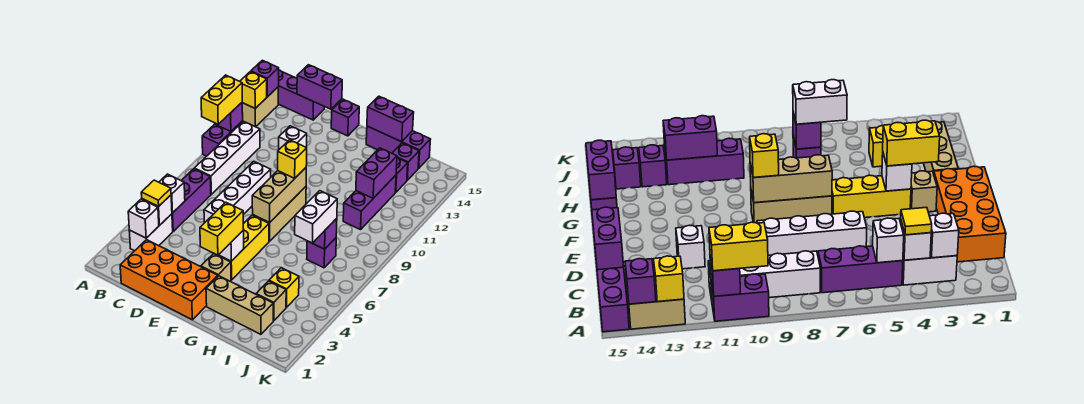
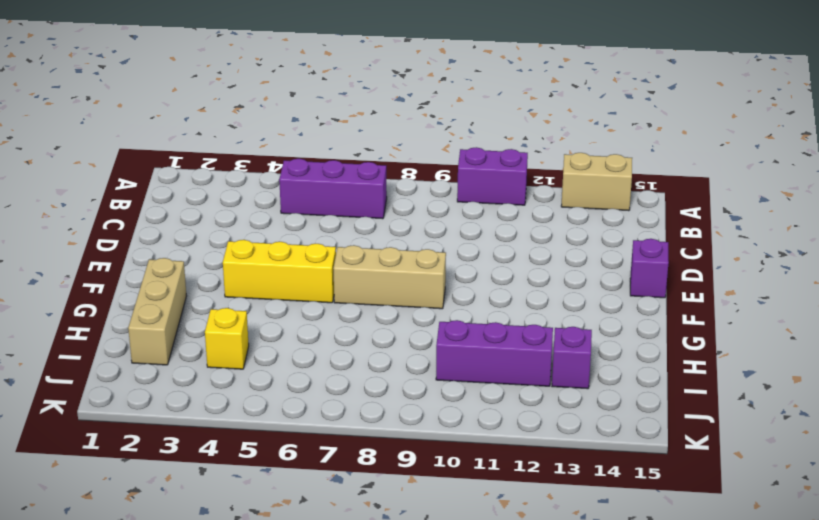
none -> purple brick A15:C15 level 1
none -> white brick B3:B4 level 1
none -> white brick B8:B11 level 1
none -> orange brick C1:F2 level 1

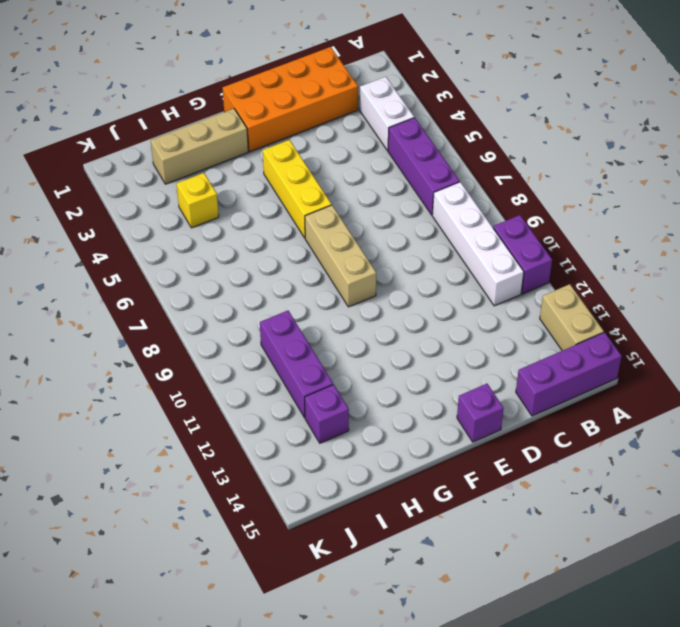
none -> white brick D6:D9 level 1
none -> white brick D12 level 1
none -> tan brick F3 level 1
none -> purple brick G15:I15 level 1

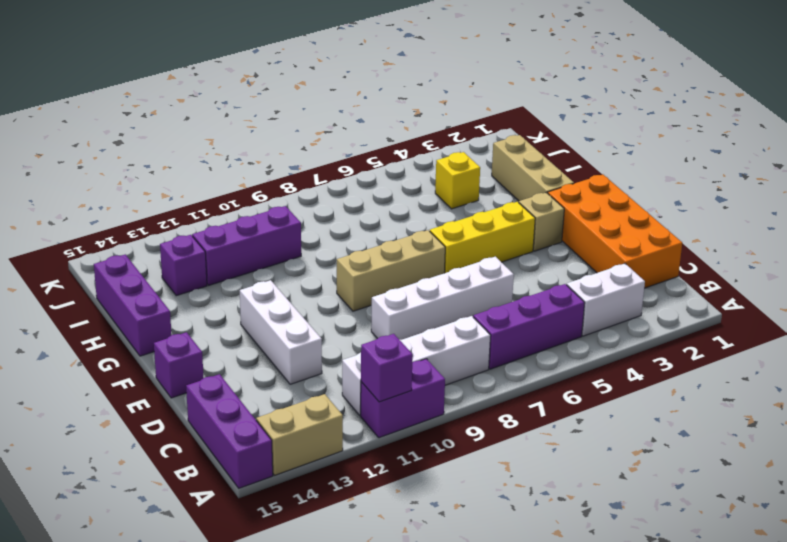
white brick D12:F12 level 1 -> white brick D12 level 1
none -> tan brick I3 level 1
none -> purple brick I7 level 1
none -> purple brick I14 level 1
none -> yellow brick A13 level 2

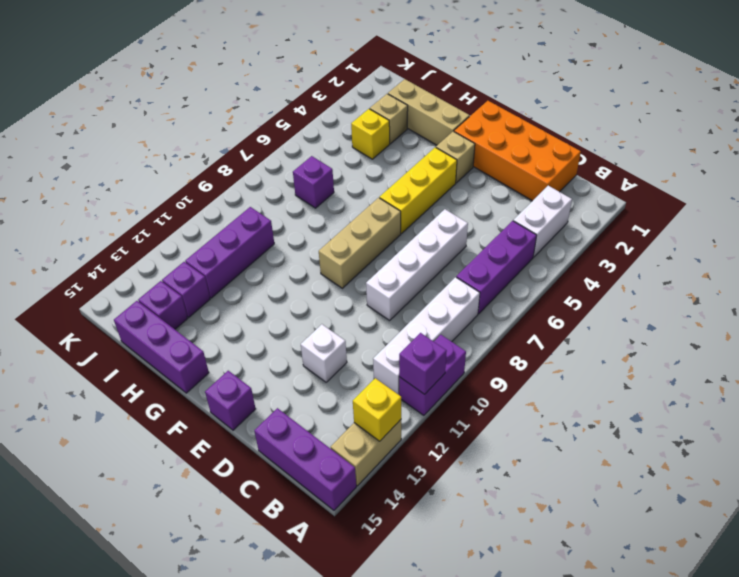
none -> purple brick A14 level 2
none -> white brick B3 level 2
none -> white brick B4 level 2
none -> white brick B5 level 2

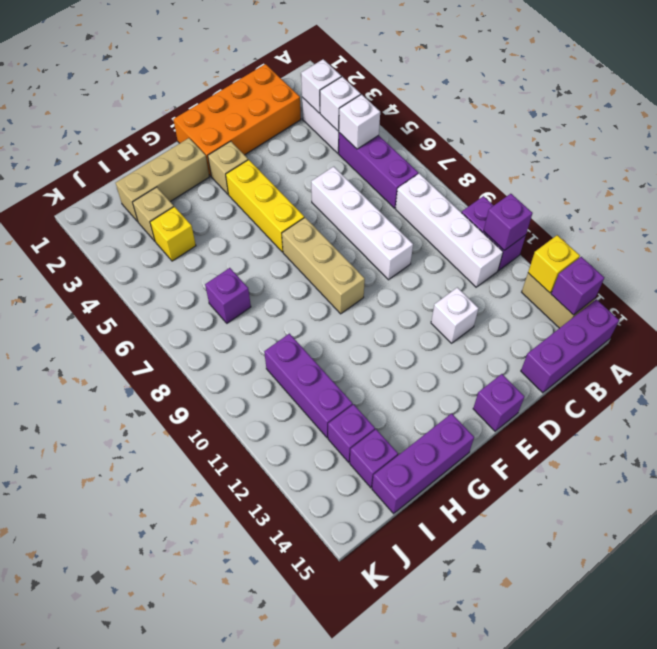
none -> purple brick C15:D15 level 2
none -> white brick F4 level 2
none -> tan brick F7:F9 level 2
none -> purple brick G15:H15 level 2

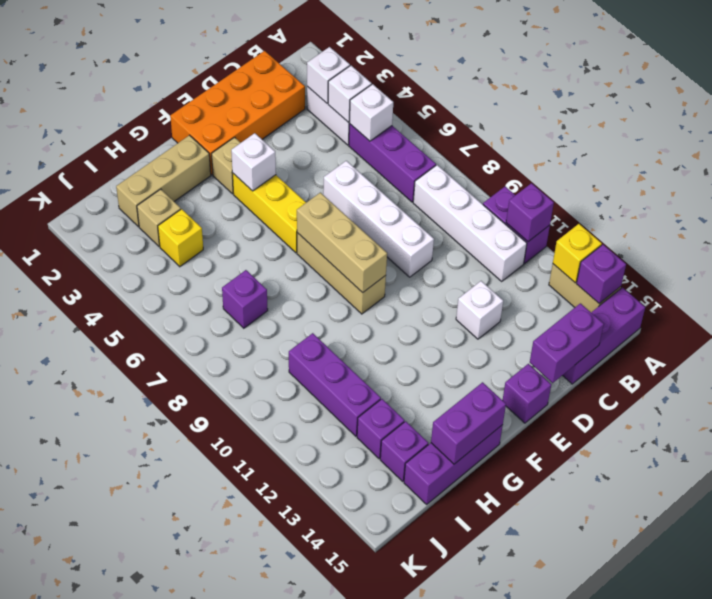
none -> purple brick I7 level 2
none -> purple brick I11:I12 level 2
none -> yellow brick A10:A11 level 3
none -> yellow tile B4 level 3

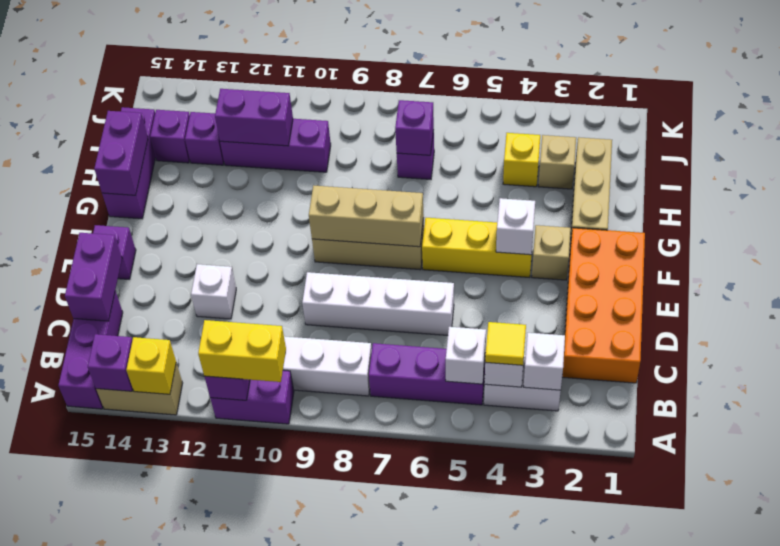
none -> yellow brick F3:F4 level 3
none -> yellow brick F9 level 3
none -> white brick I6:I7 level 3

